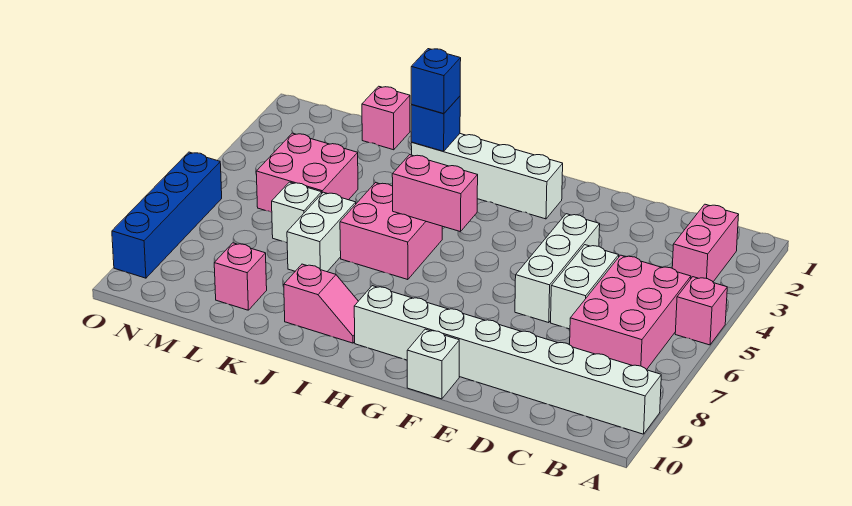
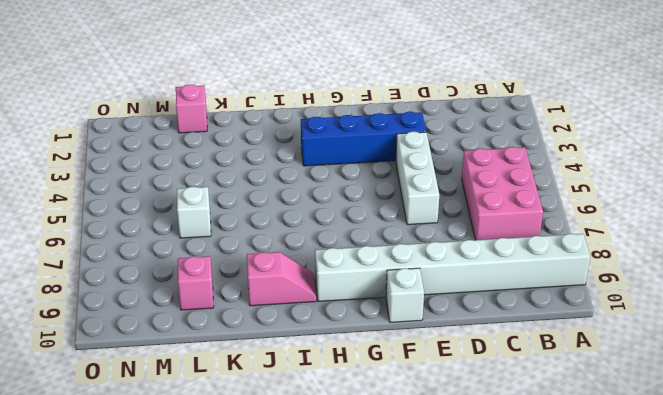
blue brick E3:H3 level 1 -> blue brick O6:O9 level 1
none -> pink brick A5 level 1
none -> pink brick B2:B3 level 1
none -> white brick D5:D6 level 1

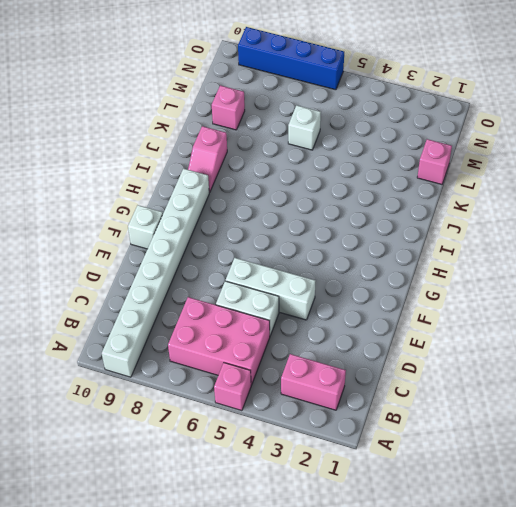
none -> white brick G2:J2 level 1
none -> pink brick I5:J6 level 1
none -> white brick K6:K7 level 1

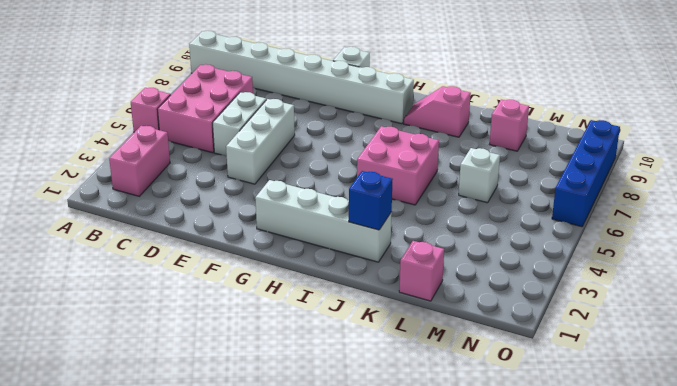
none -> white brick K6:K7 level 1
none -> pink brick L4:M5 level 1
none -> pink brick H5:I5 level 2

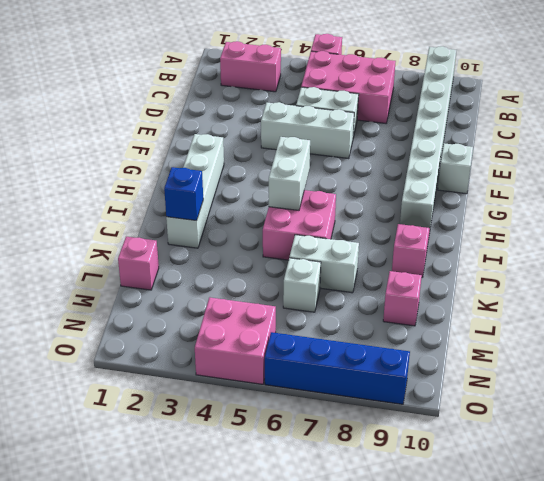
white brick H5:I5 level 2 -> pink brick H5:I5 level 2
pink brick N4:O5 level 1 -> pink brick L4:M5 level 1
none -> blue brick J2 level 3

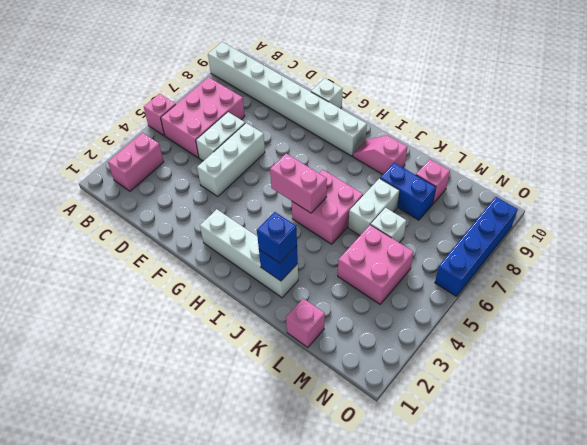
blue brick K8:L8 level 1 -> none

